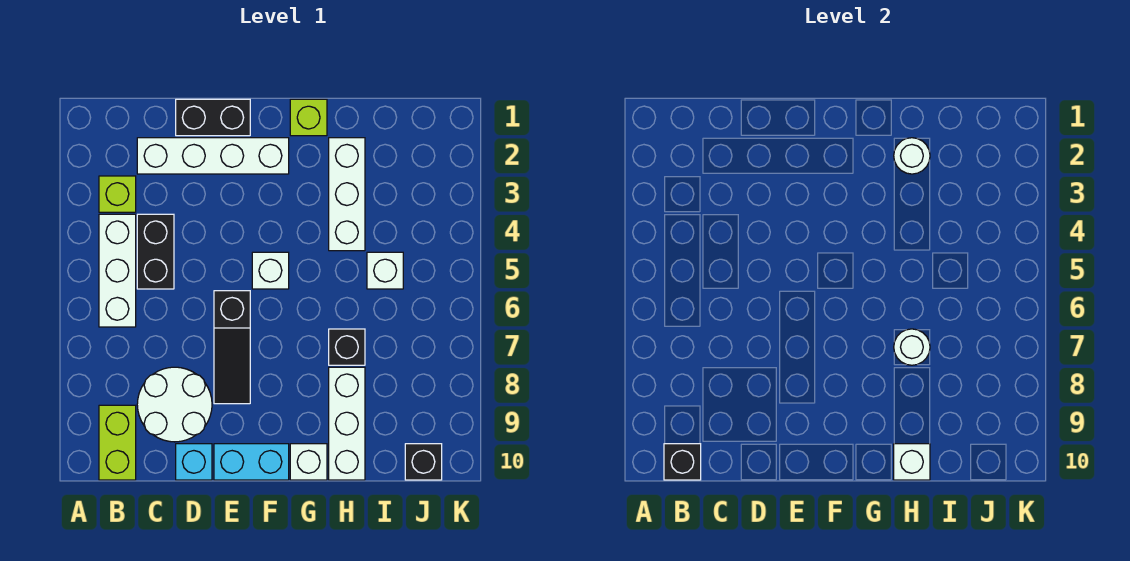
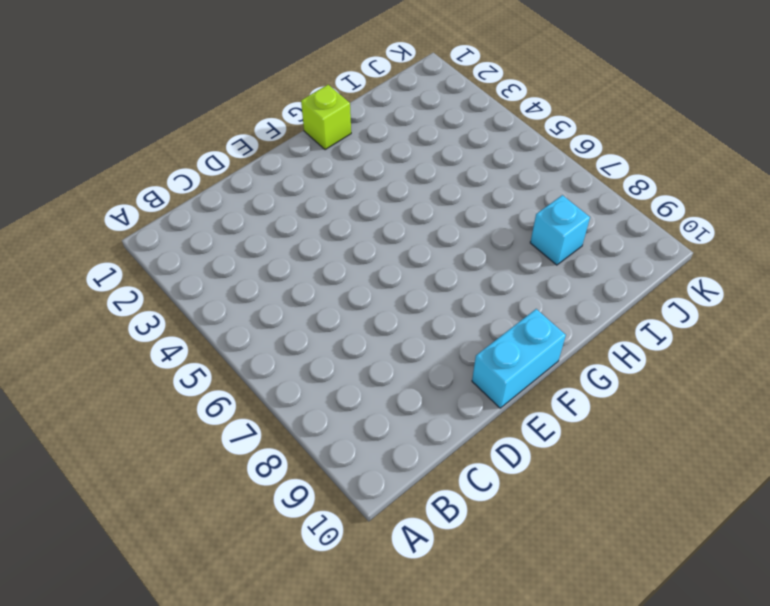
cyan brick I8 level 1 -> cyan brick D10 level 1
none -> lime brick B3 level 1
none -> white brick B4:B6 level 1
none -> lime brick B9:B10 level 1

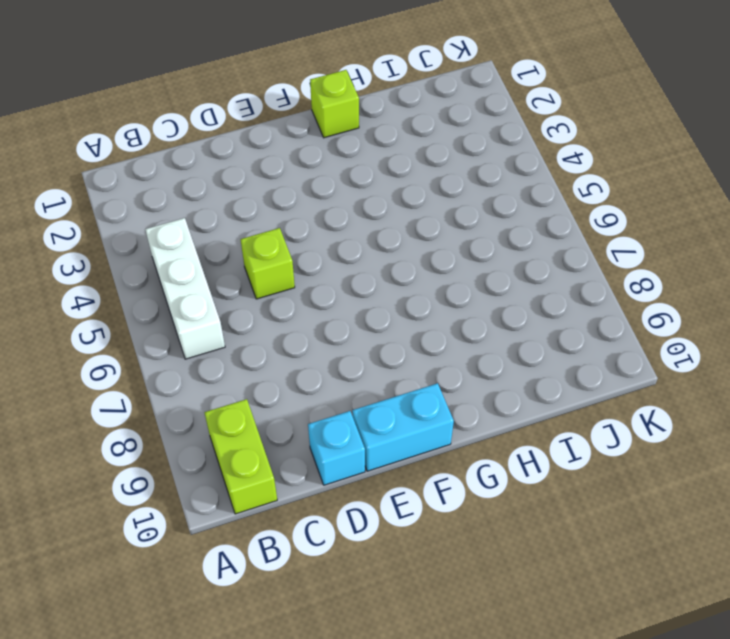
lime brick D5 level 1 -> lime brick B3 level 1
none -> white brick C2:F2 level 1
none -> black brick C4:C5 level 1
none -> white round brick C8:D9 level 1

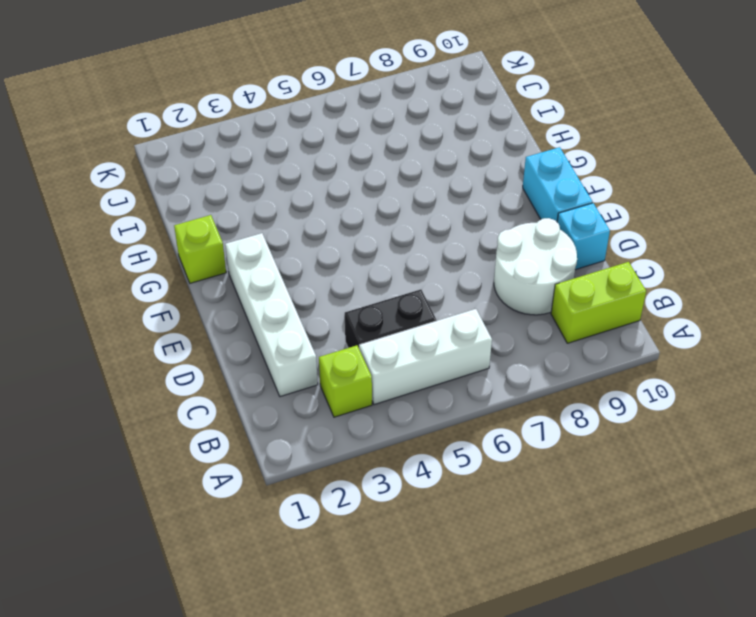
none -> black brick D1:E1 level 1
none -> black slope E6:E8 level 1 top 6
none -> white brick F5 level 1

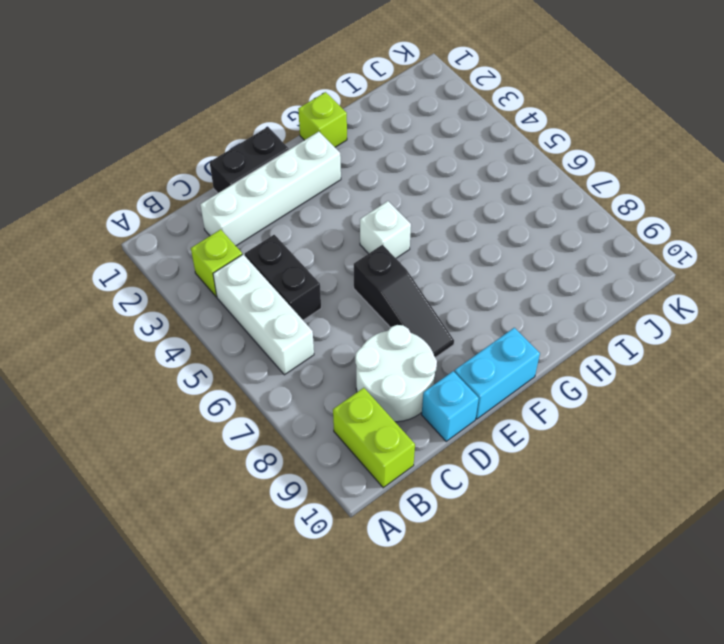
none -> white brick G10 level 1
none -> white brick H2:H4 level 1
none -> black brick H7 level 1

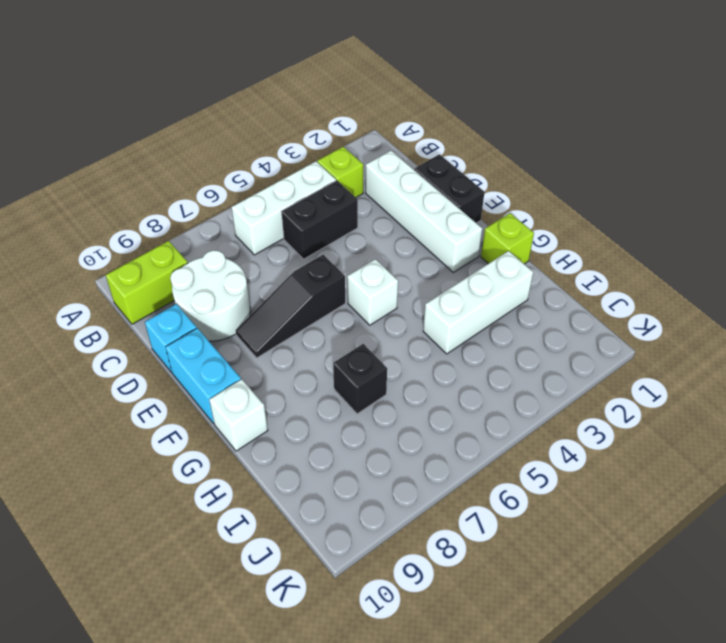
none -> white brick H8:H10 level 1
none -> white brick I5 level 1
none -> black brick J10 level 1

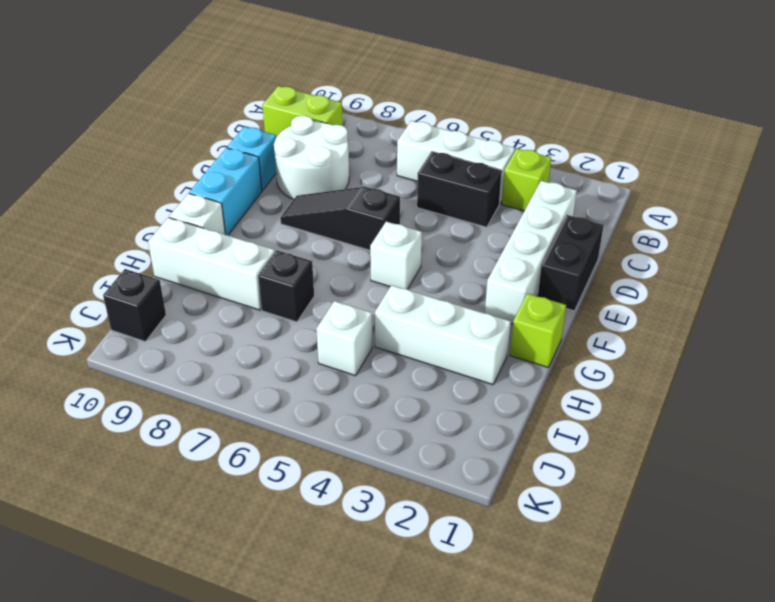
none -> black brick B10 level 2
none -> white round brick H2 level 2
none -> white round brick H7 level 2

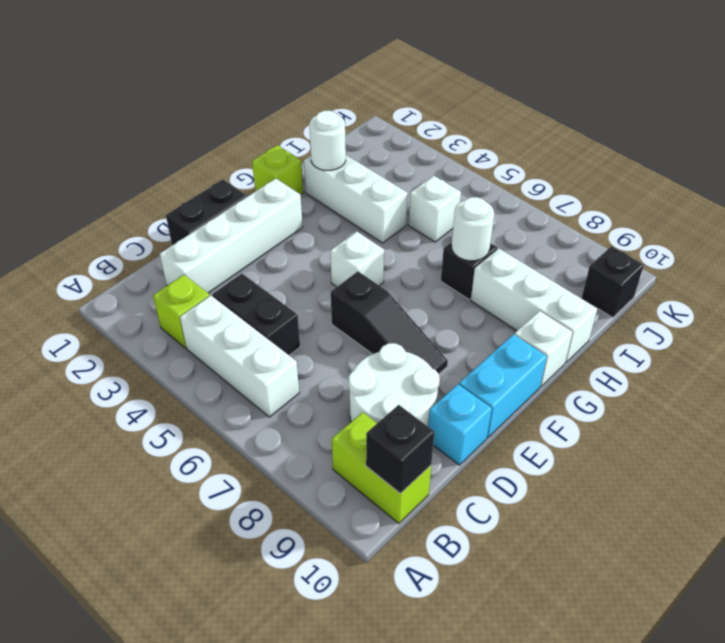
none -> white brick H10 level 2

